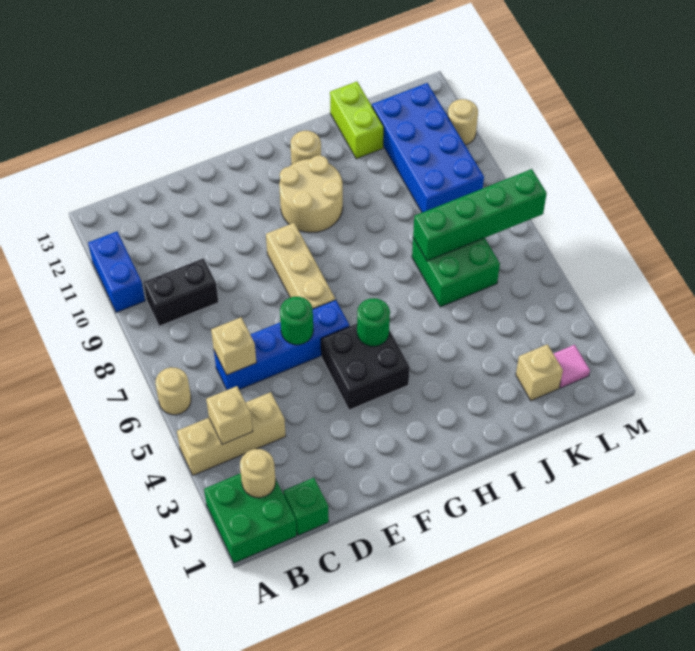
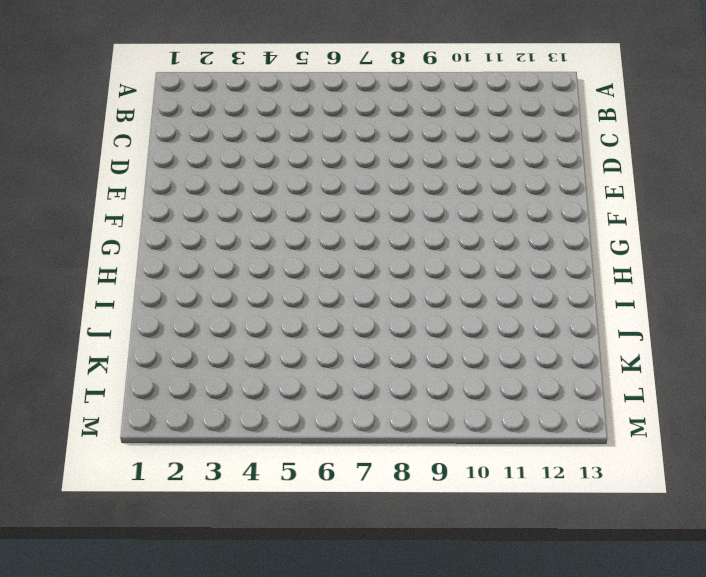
none -> green brick A1:B2 level 1
none -> tan brick A4:C4 level 1
none -> tan round brick A6 level 1

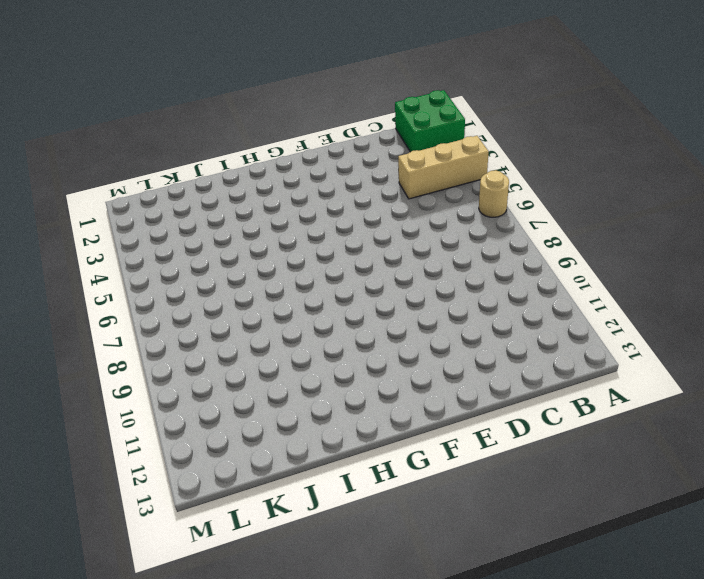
none -> blue brick A10:A11 level 1
none -> black brick B9:C9 level 1
none -> green brick C1 level 1

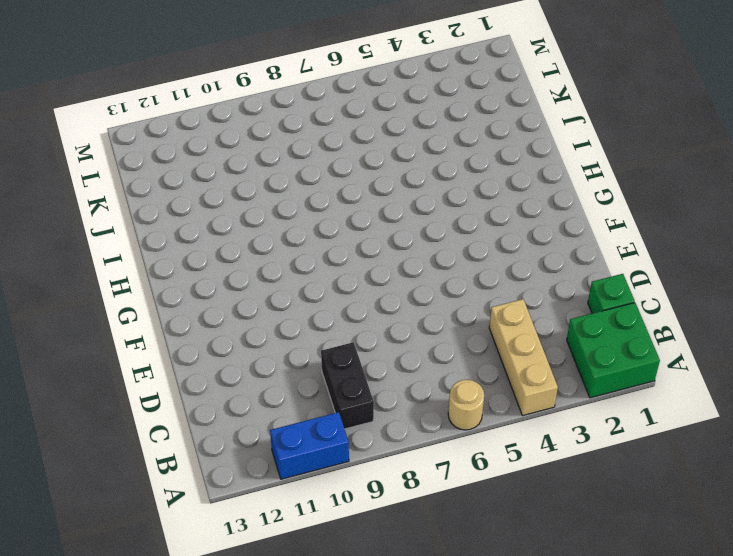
none -> blue brick C6:F6 level 1
none -> black brick F4:G5 level 1
none -> tan brick F7:F9 level 1

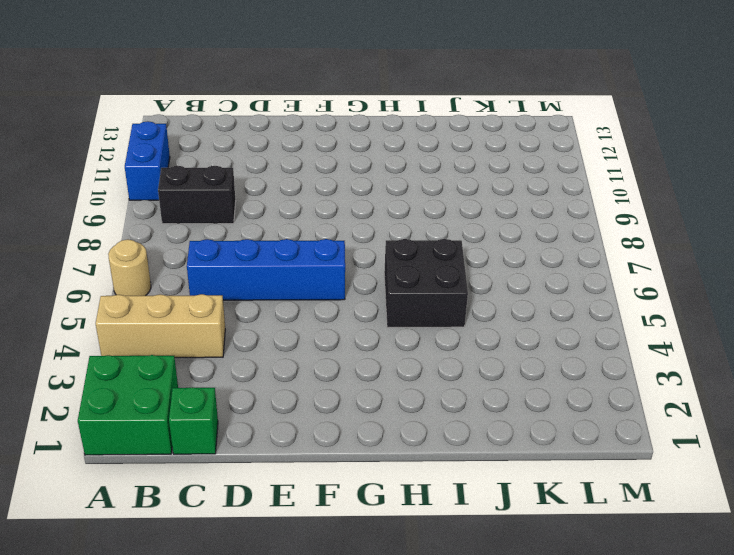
black brick H5:I6 level 1 -> black brick F4:G5 level 1
none -> tan brick F7:F9 level 1
none -> tan round brick G10:H11 level 1
none -> tan round brick H12 level 1

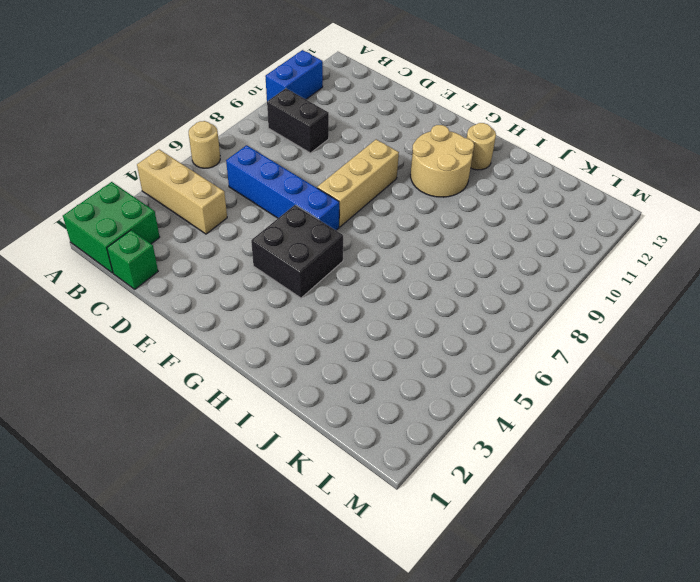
none -> green brick J6:K7 level 1
none -> lime brick J12:J13 level 1
none -> tan brick K2 level 1

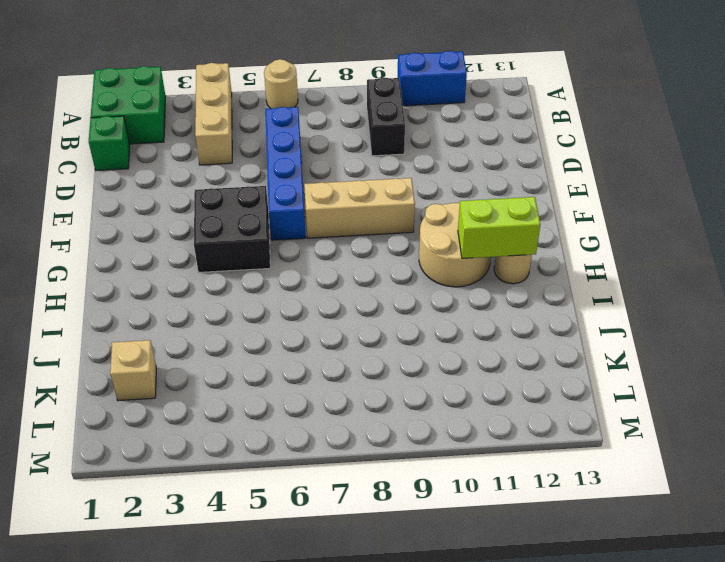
lime brick H11:H12 level 2 -> lime brick J12:J13 level 1
none -> green brick J6:K7 level 1
none -> blue brick K9:L12 level 1
none -> pink tile L2 level 1

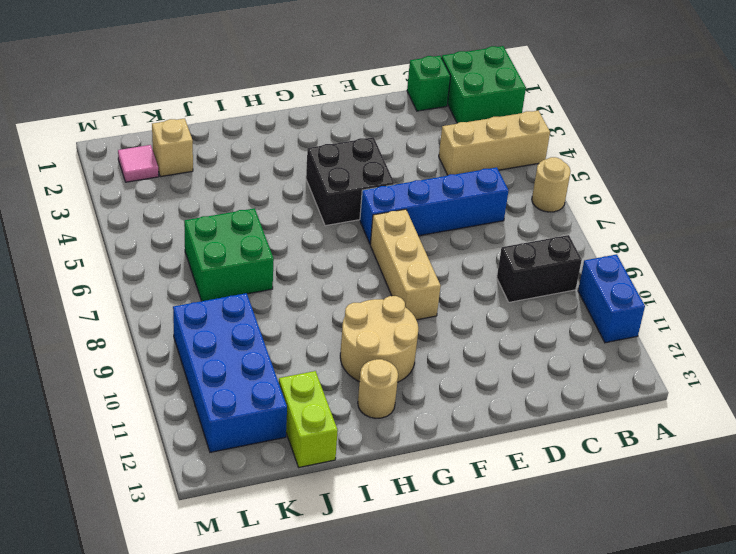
none -> tan round brick M11 level 1
none -> tan round brick B2 level 2
none -> tan brick B4 level 2

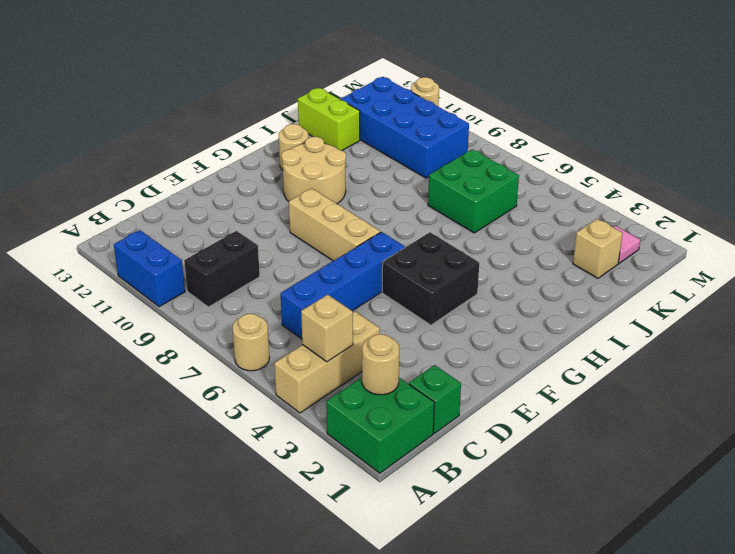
none -> tan brick C6 level 2
none -> green round brick E6 level 2
none -> green round brick G5 level 2

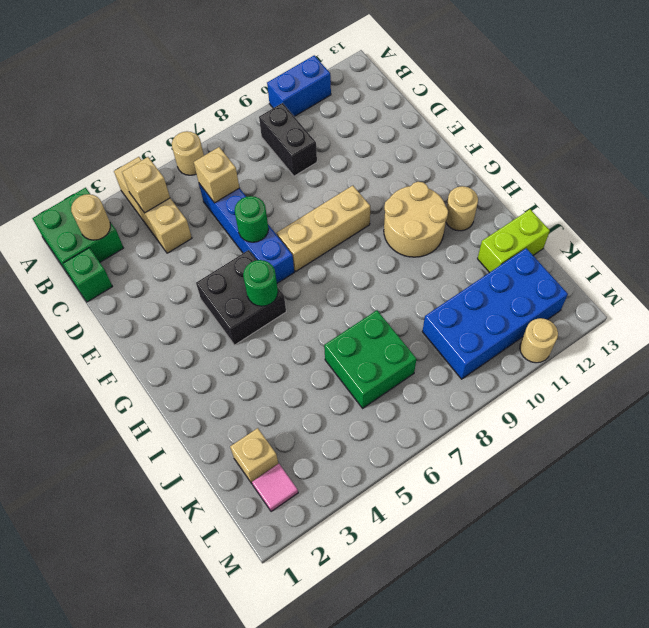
none -> green brick J7:M7 level 2

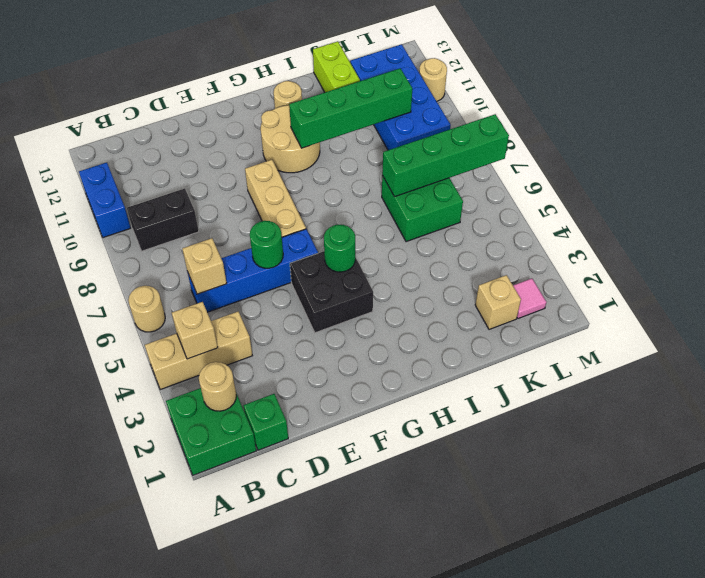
green brick H10:K10 level 2 -> none

